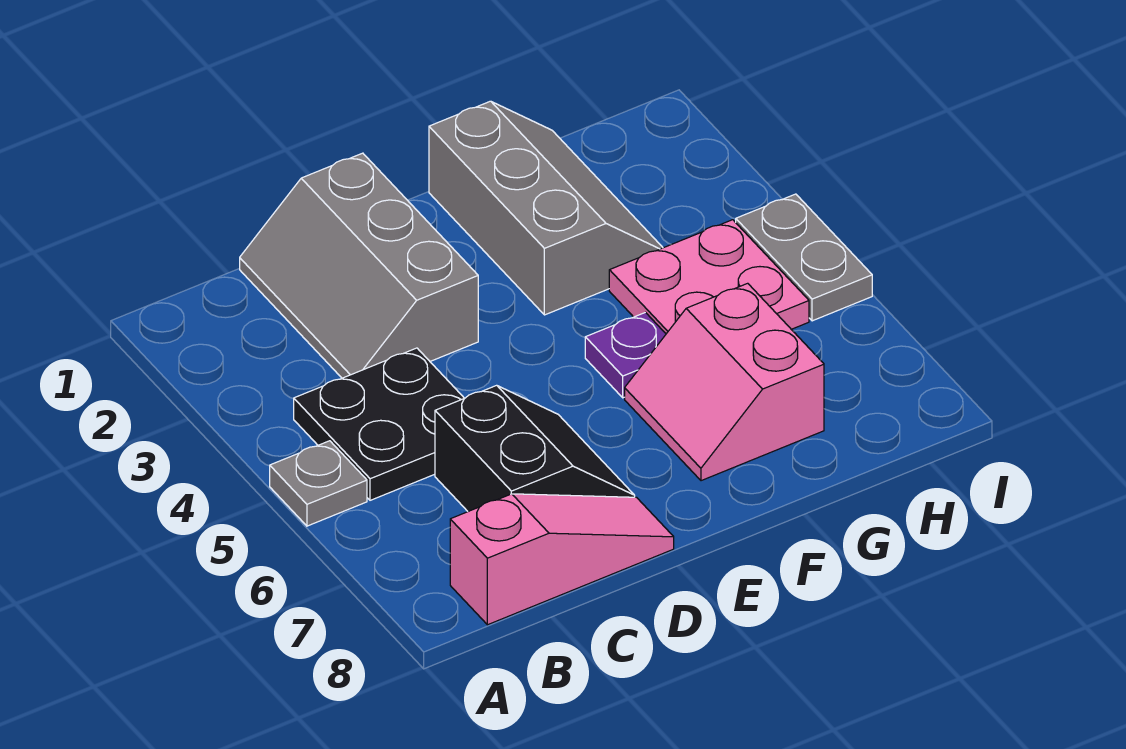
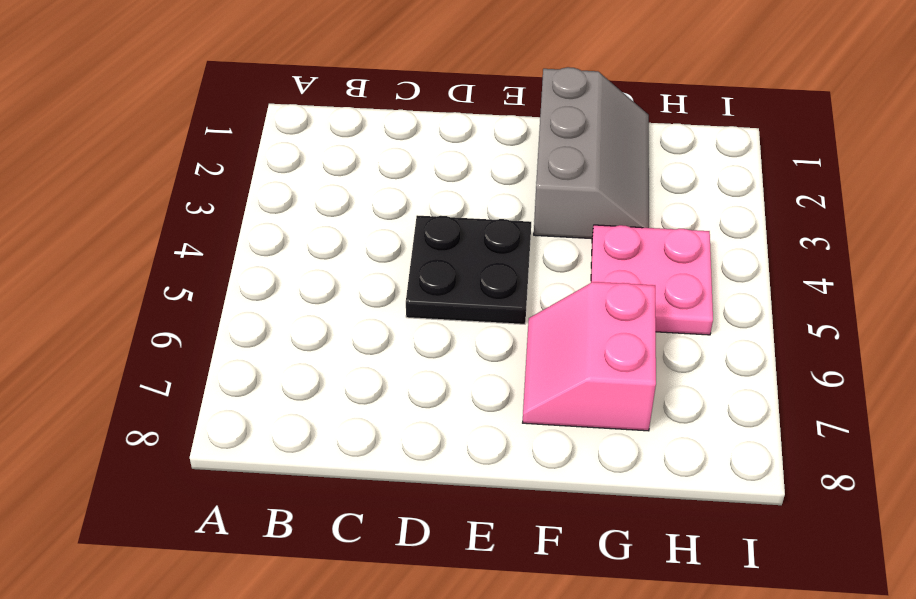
black plate D4:E5 level 1 -> black plate B4:C5 level 1
none -> grey plate A5 level 1
none -> pink slope B8:D8 level 1 top B

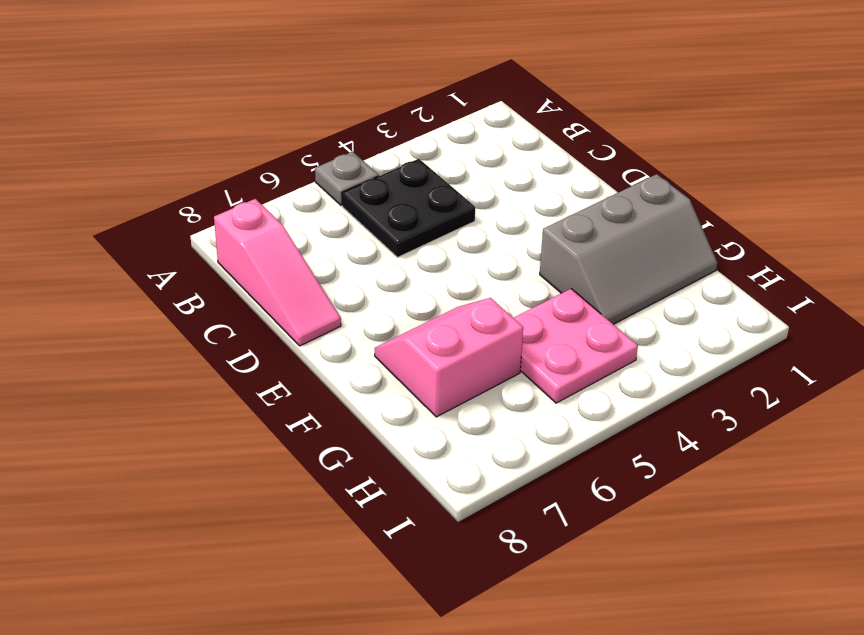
none -> grey slope C1:D3 level 1 top D
none -> black slope C6:D7 level 1 top C

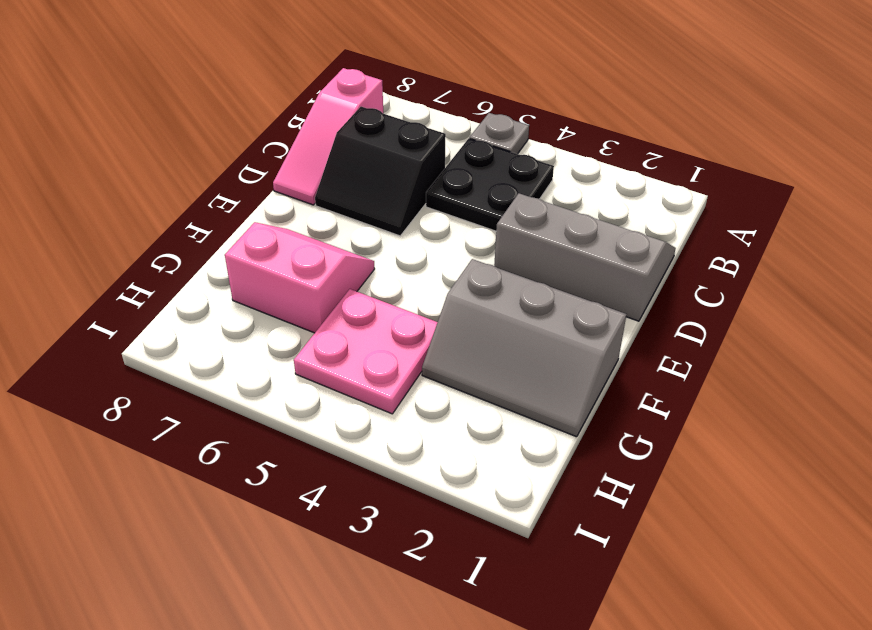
none -> purple plate F5 level 1
none -> grey plate I4:I5 level 1

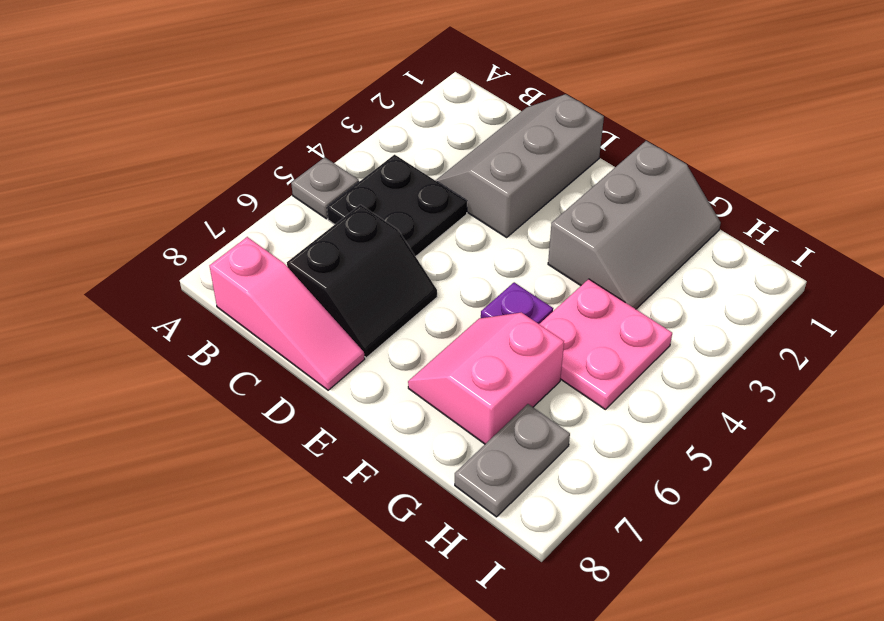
grey plate H7:H8 level 1 -> grey plate I4:I5 level 1

